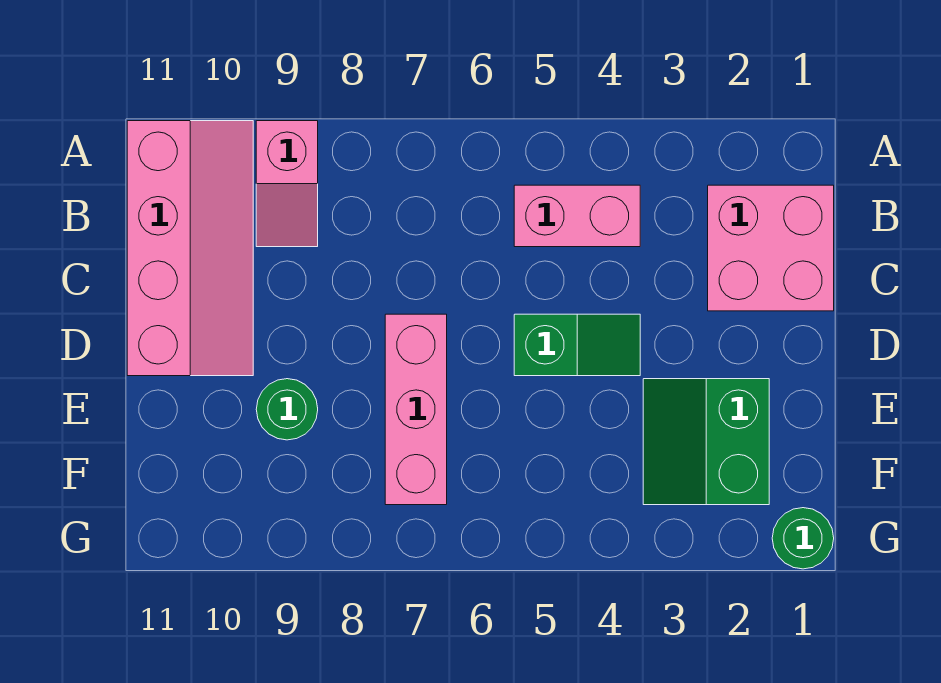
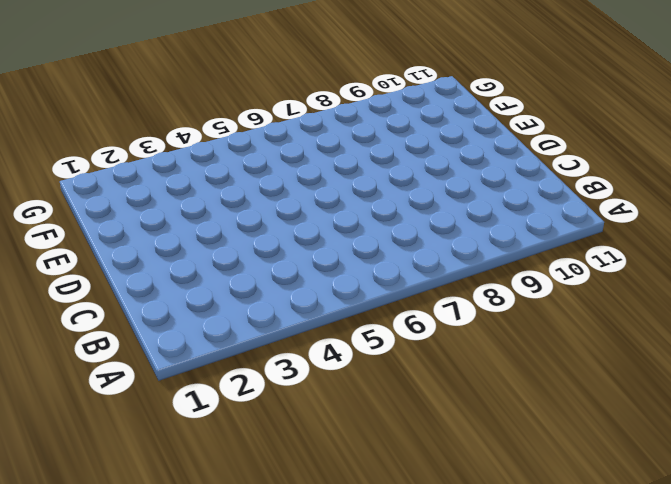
none -> pink slope A9:B9 level 1 top A
none -> pink slope A10:D11 level 1 top 11

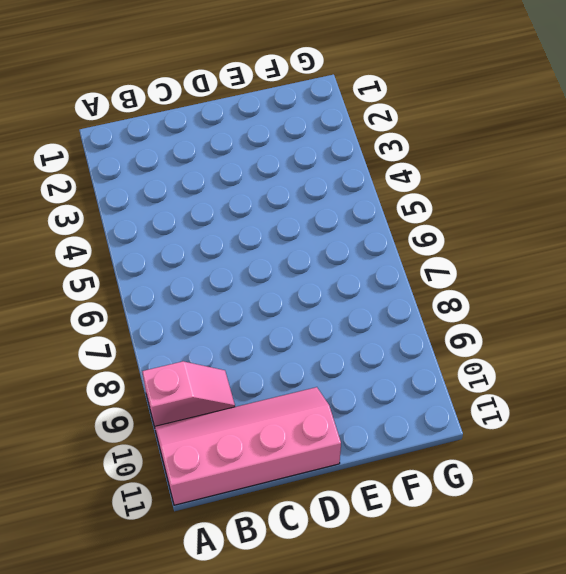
none -> pink brick B1:C2 level 1
none -> pink brick B4:B5 level 1

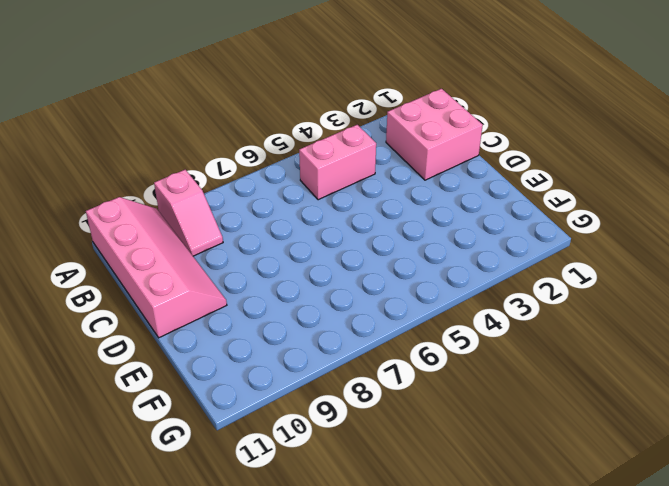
none -> green slope D4:D5 level 1 top 5
none -> pink brick D7:F7 level 1

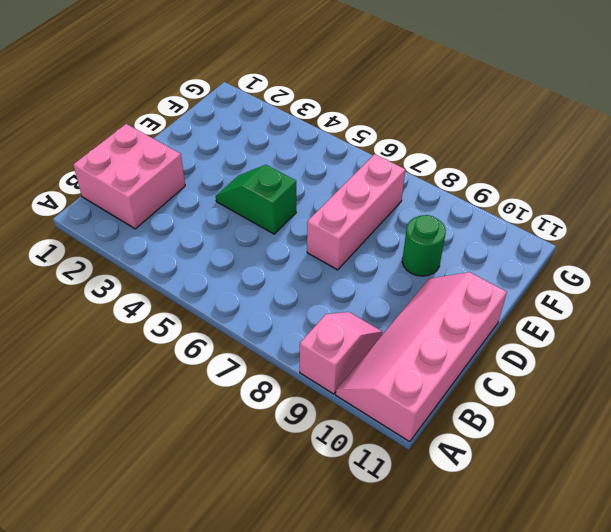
none -> pink brick B4:B5 level 1
none -> green slope E2:F3 level 1 top 2

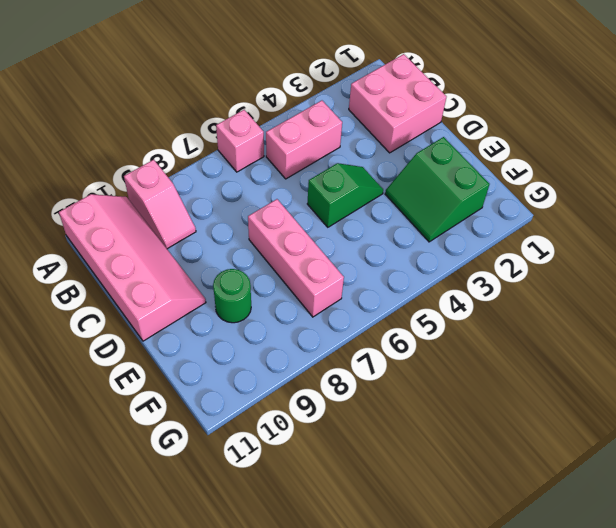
pink brick A6 level 1 -> none
none -> green round brick G1 level 1

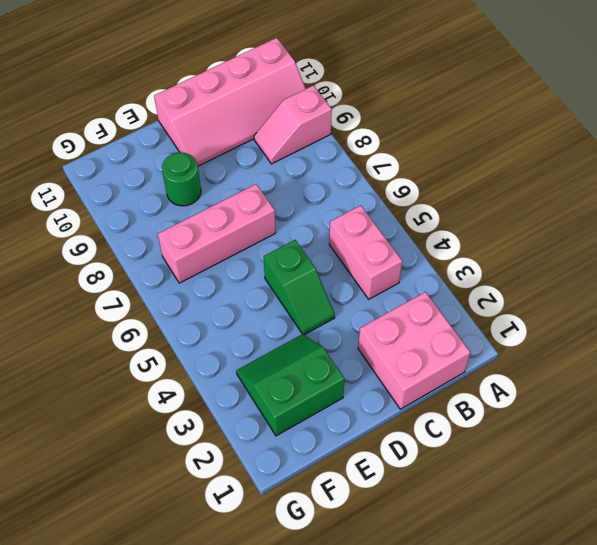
none -> green round brick G1 level 1

